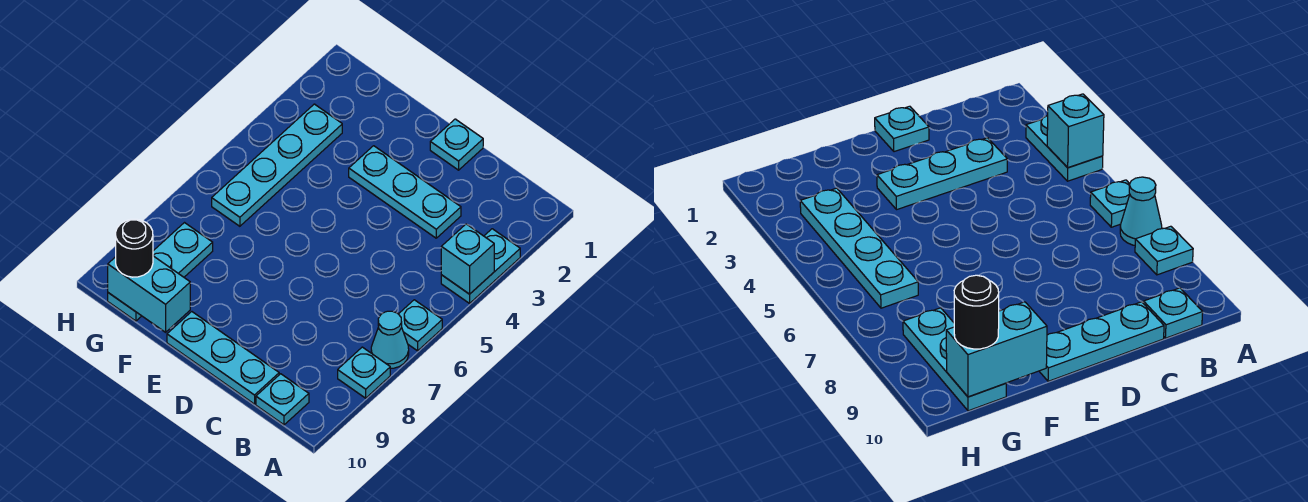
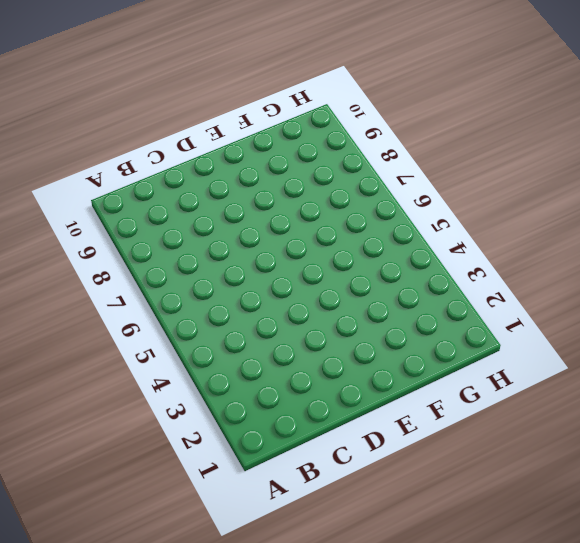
none -> cyan plate A3:A4 level 1
none -> cyan plate A6 level 1
none -> cyan cone A7 level 1

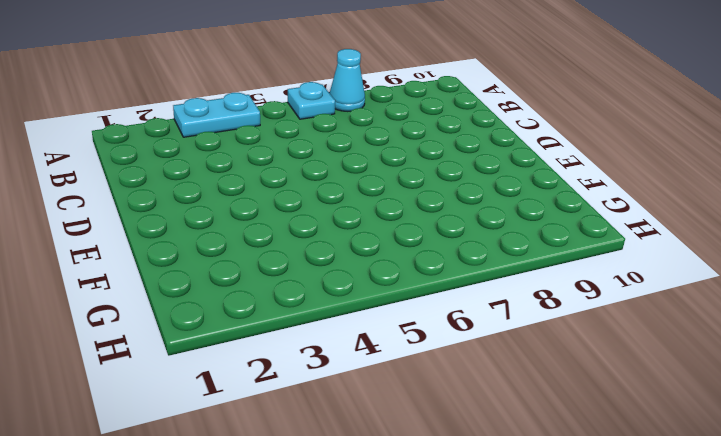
none -> cyan plate A8 level 1
none -> cyan plate B10 level 1
none -> cyan plate C3:E3 level 1

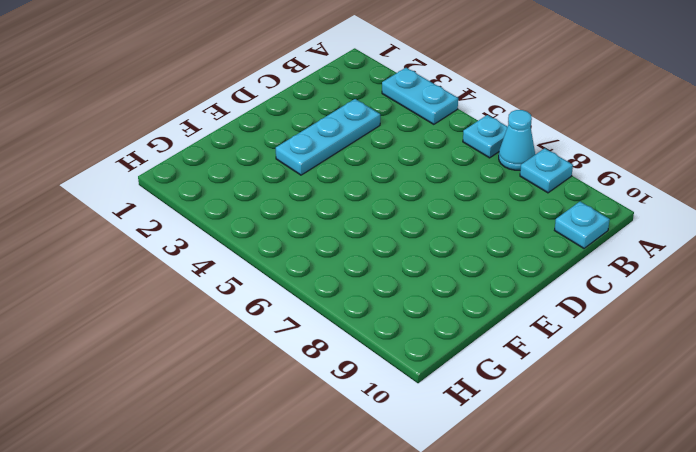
none -> cyan plate C10:E10 level 1
none -> cyan plate D1 level 1
none -> cyan plate G3:G6 level 1

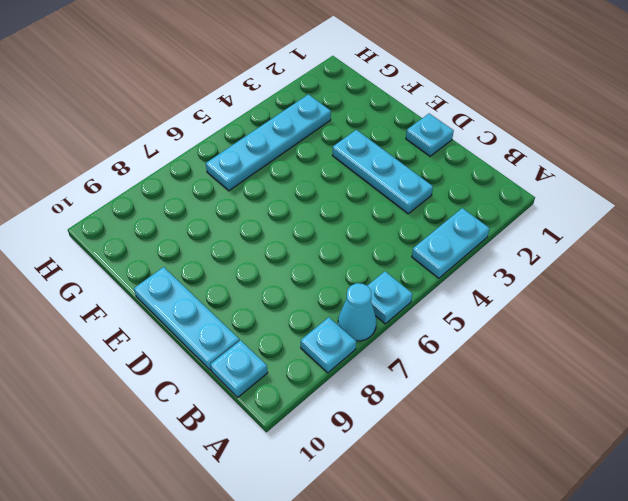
none -> cyan plate G8:G10 level 1
none -> cyan brick A4 level 2
none -> cyan brick F10:G10 level 2

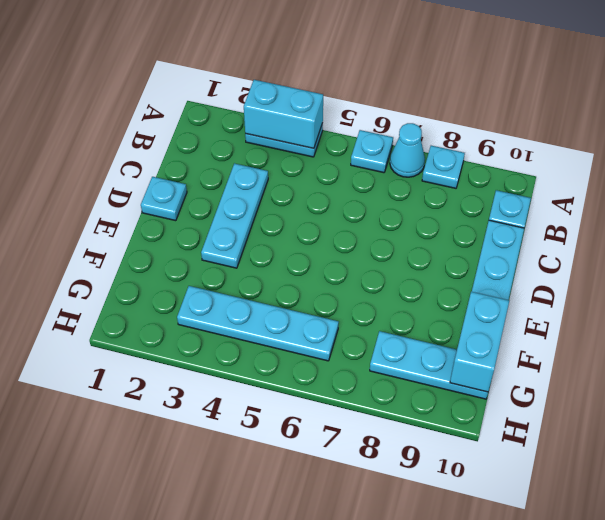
cyan brick A3:A4 level 2 -> cyan brick A4 level 2
none -> black round brick G10 level 3

